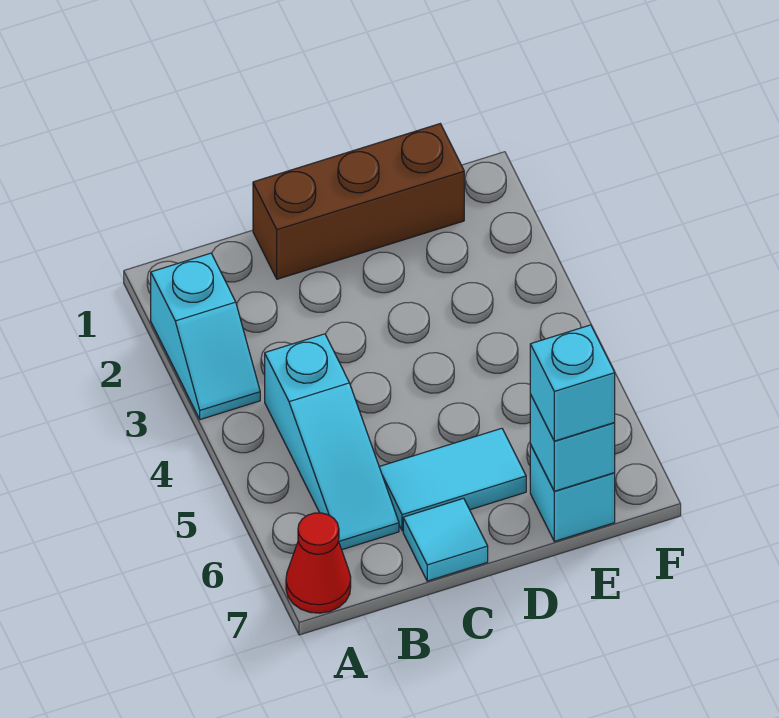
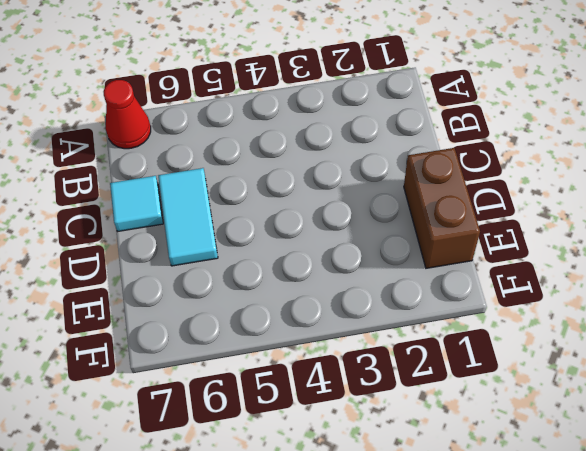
brown brick D1:E1 level 1 -> brown brick C1:E1 level 1
none -> cyan slope A2:A3 level 1 top 2
none -> cyan slope B4:B6 level 1 top 4

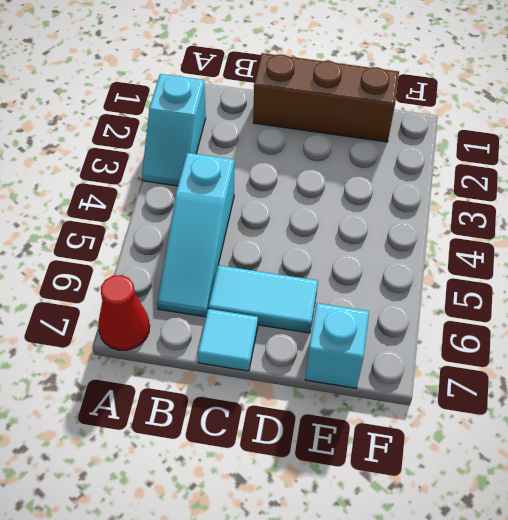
none -> cyan brick E7 level 2
none -> cyan brick E7 level 3

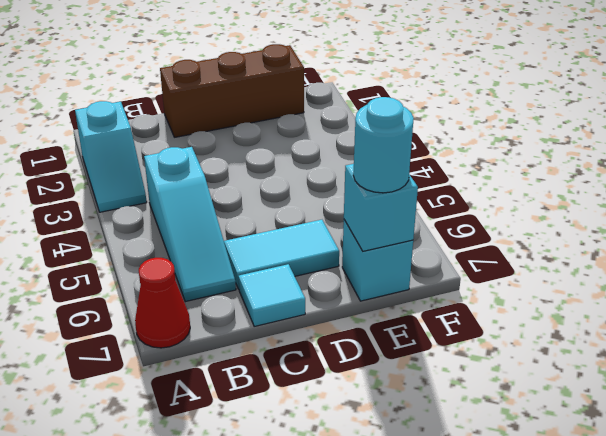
cyan round brick E7 level 3 -> cyan brick E7 level 3

